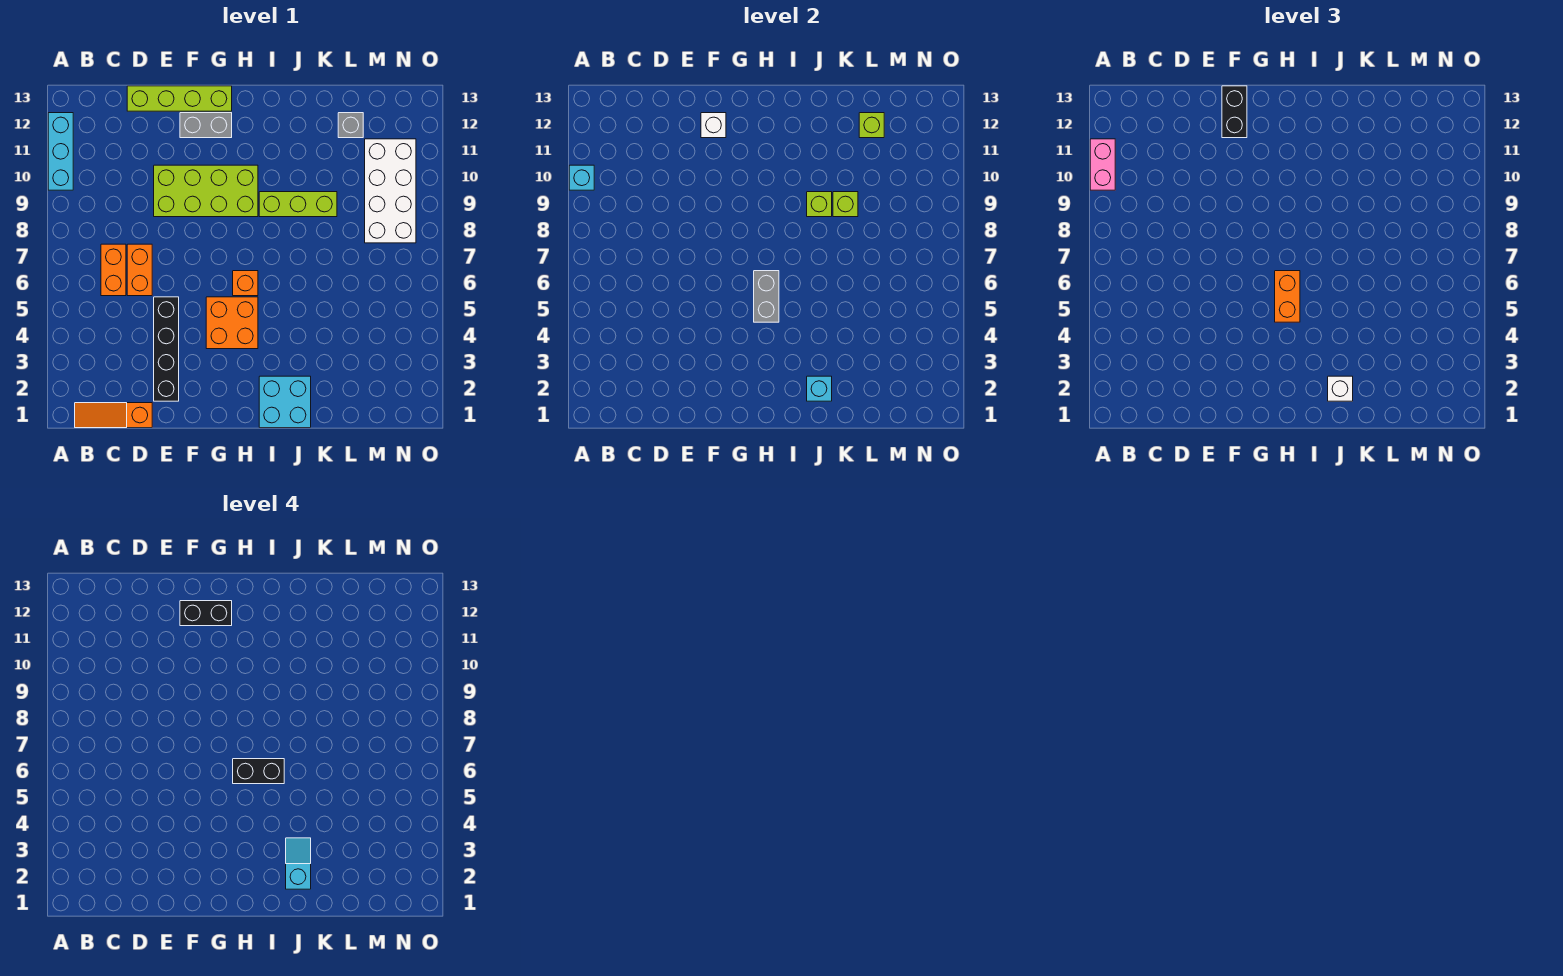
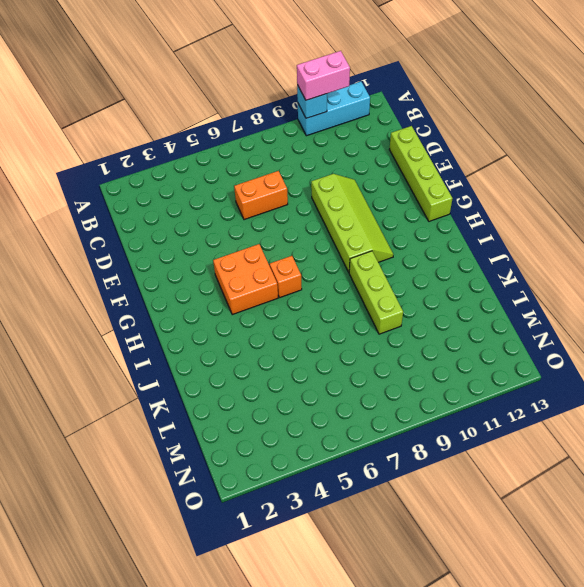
lime slope E9:H10 level 1 top 9 -> lime brick E9:H10 level 1
none -> orange slope B1:D1 level 1 top D
none -> orange brick C6:C7 level 1
none -> black brick E2:E5 level 1

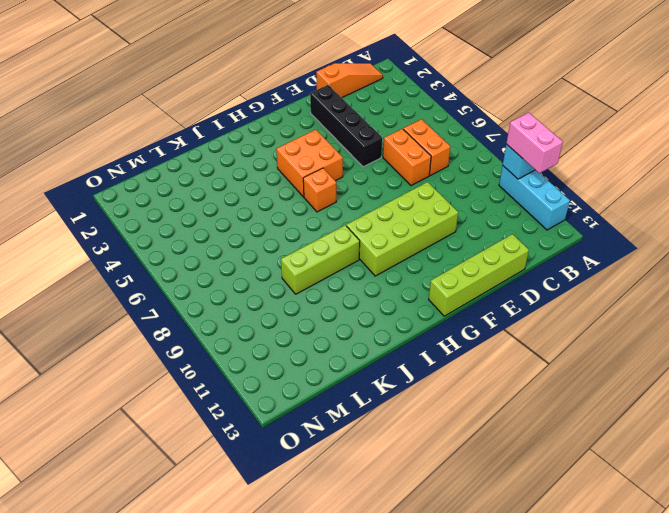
none -> grey brick F12:G12 level 1
none -> cyan brick I1:J2 level 1
none -> grey brick L12 level 1

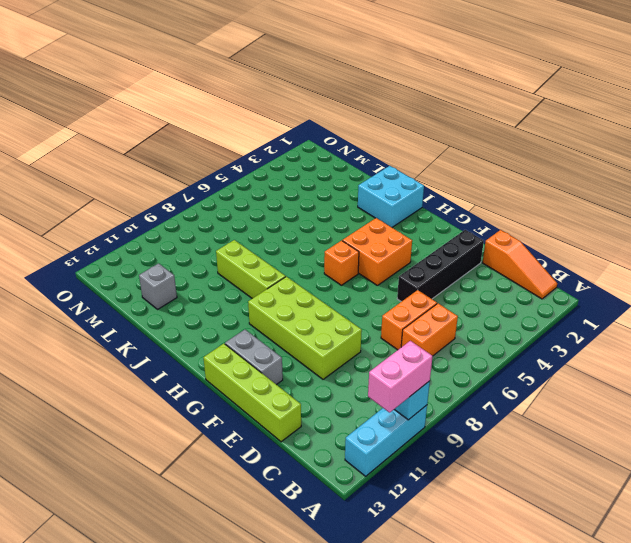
none -> white brick M8:N11 level 1
none -> white brick F12 level 2
none -> grey brick H5:H6 level 2

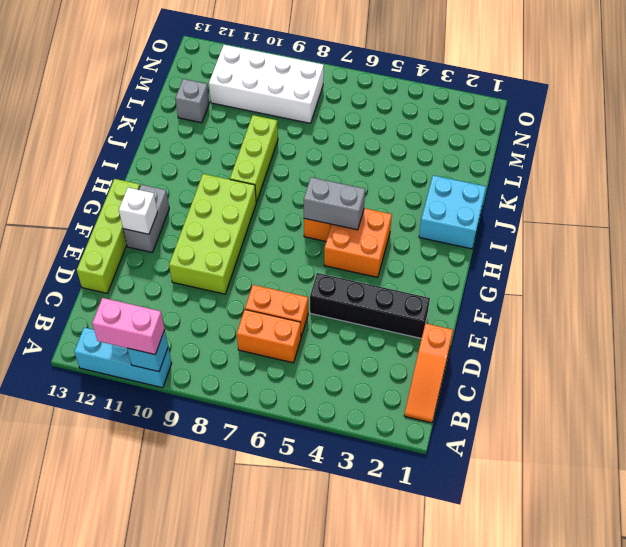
none -> cyan brick J2 level 2
none -> lime brick J9 level 2
none -> lime brick K9 level 2

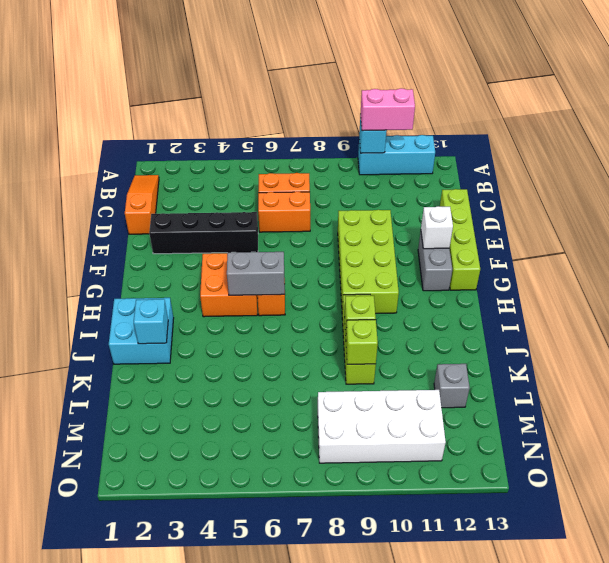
none -> lime brick L12 level 2
none -> black brick F12:F13 level 3
none -> orange brick H5:H6 level 3

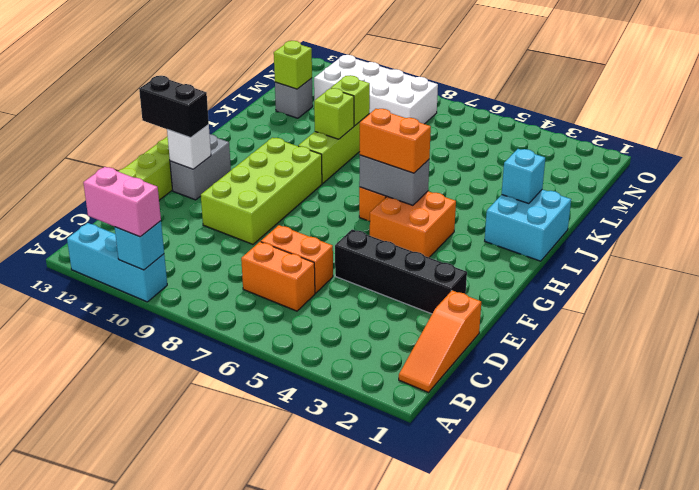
none -> white brick J2 level 3
none -> black brick F12:G12 level 4
none -> black brick H6:I6 level 4

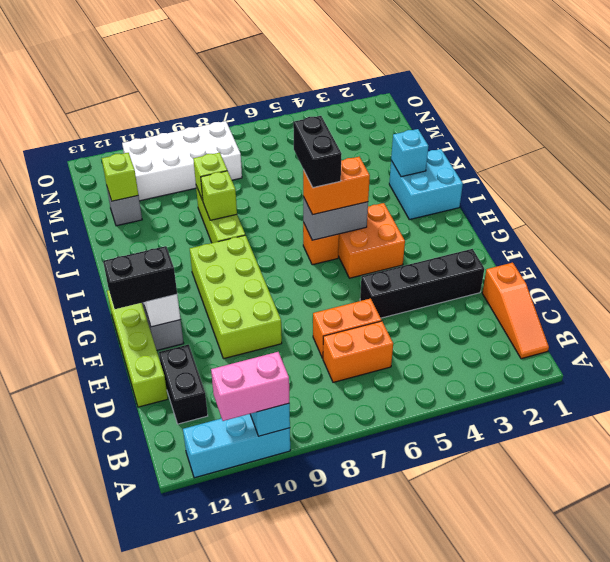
black brick C12:D12 level 1 -> black brick F12:G12 level 4
none -> white brick J2 level 3
none -> cyan slope J2:J3 level 4 top 2

